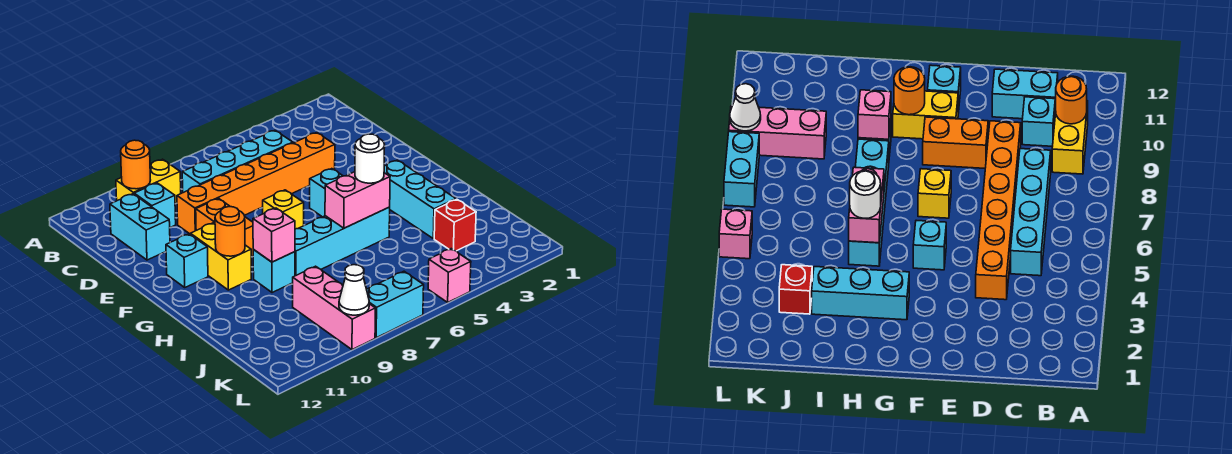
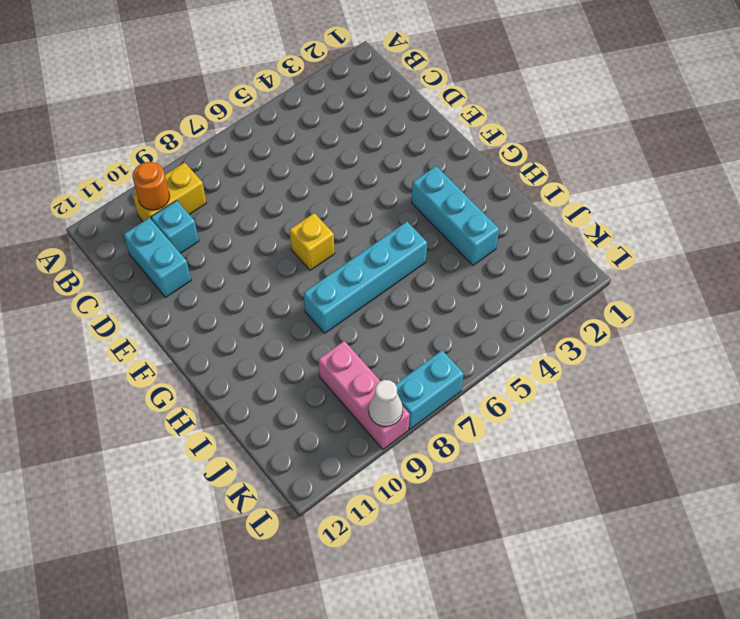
none -> cyan brick C5:C8 level 1
none -> orange brick D4:D9 level 1
none -> orange brick E9:F9 level 1

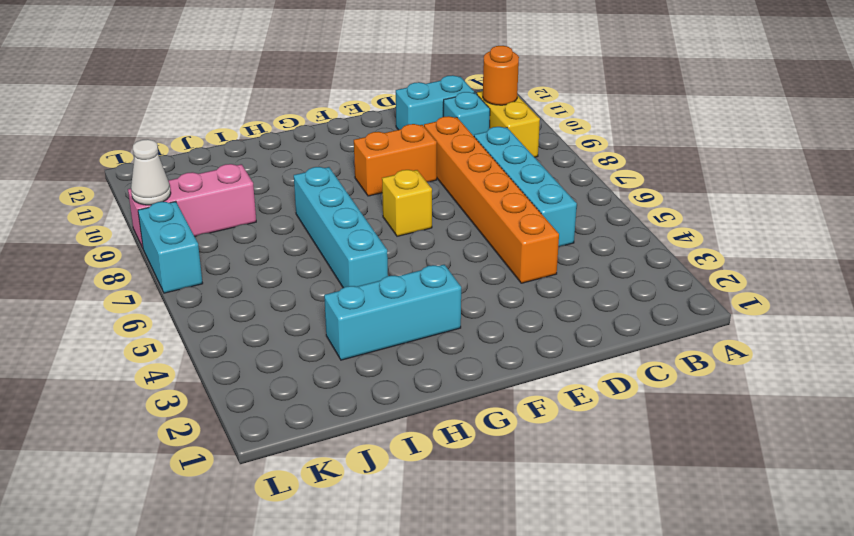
none -> cyan brick F5 level 1
none -> yellow brick F10:G10 level 1
none -> cyan brick F11 level 1

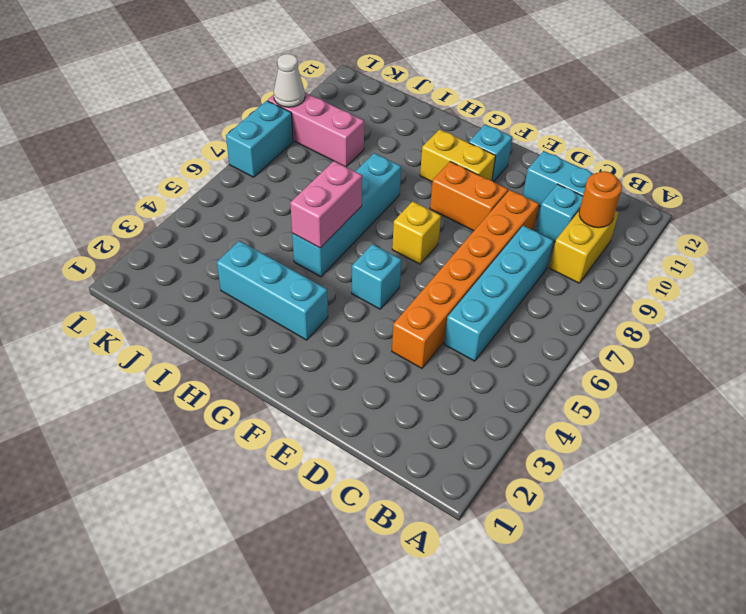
none -> cyan brick H9 level 1
none -> red brick J3 level 1
none -> pink brick L5 level 1

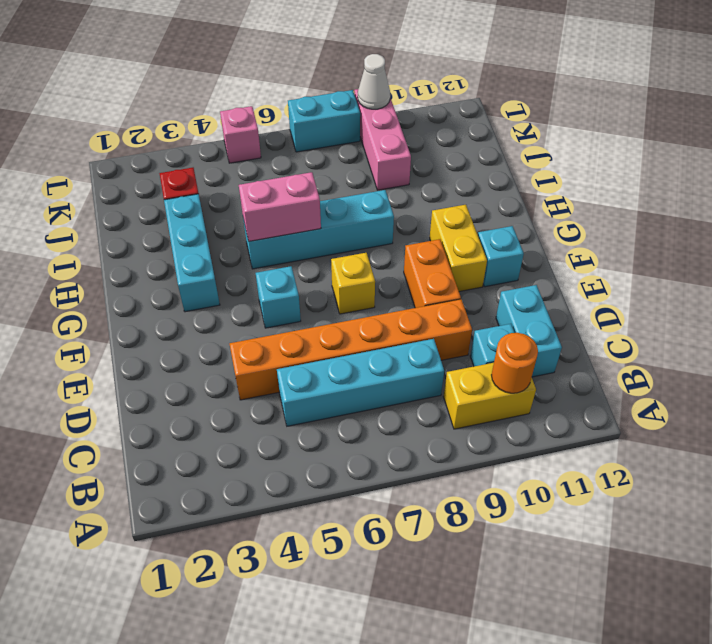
none -> cyan brick H9 level 1
none -> orange round brick G10 level 2
none -> pink brick H9 level 2

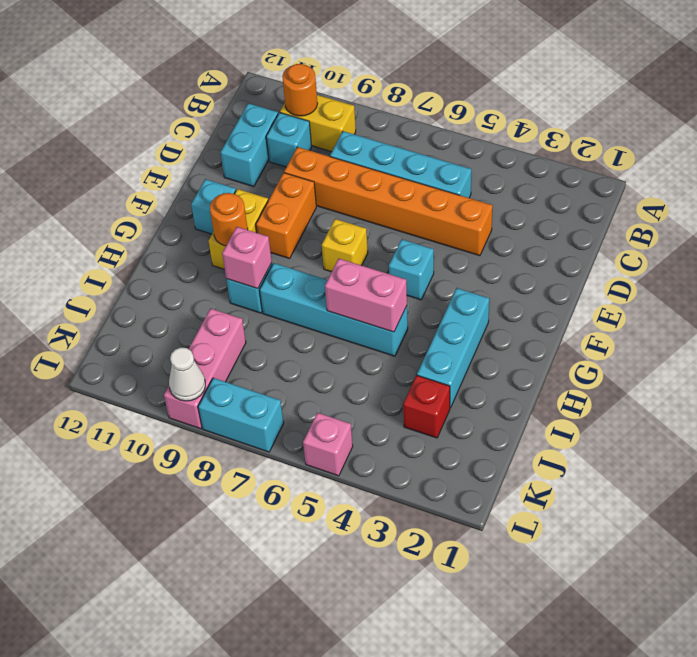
none -> white round brick H5 level 3

